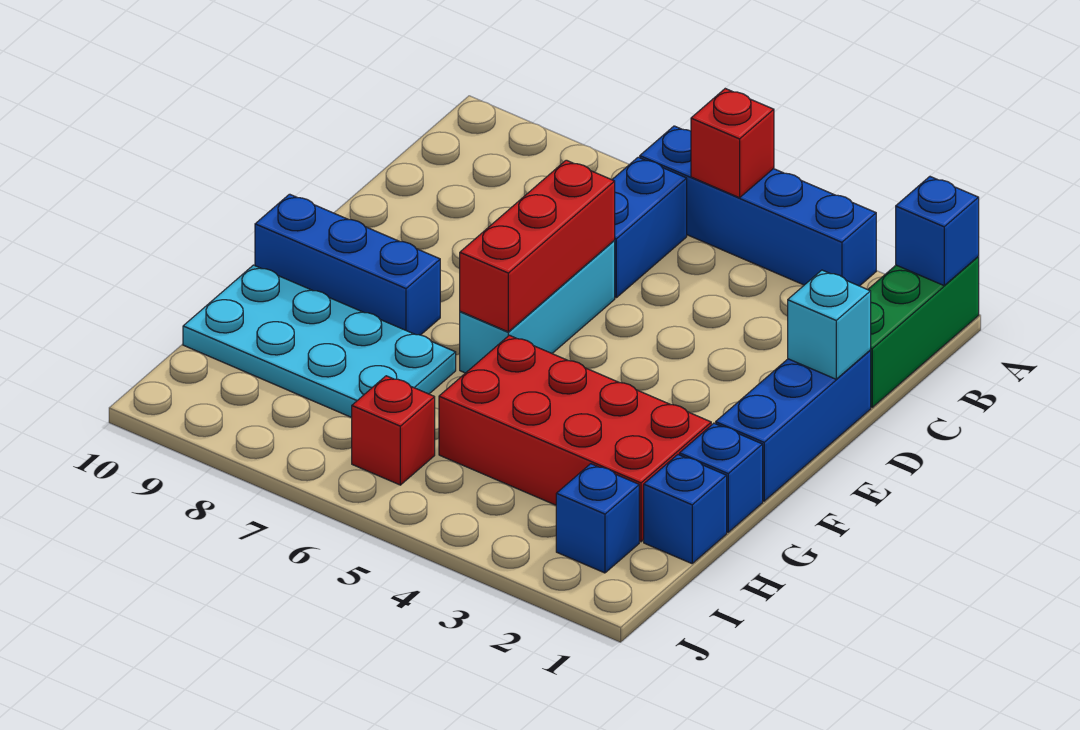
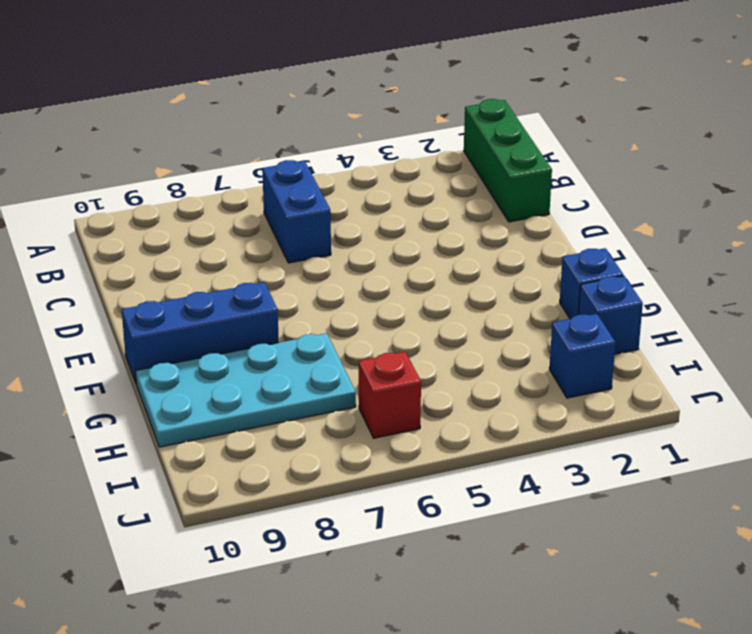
none -> blue brick A3:A6 level 1
none -> blue brick D1:F1 level 1
none -> cyan brick D6:F6 level 1

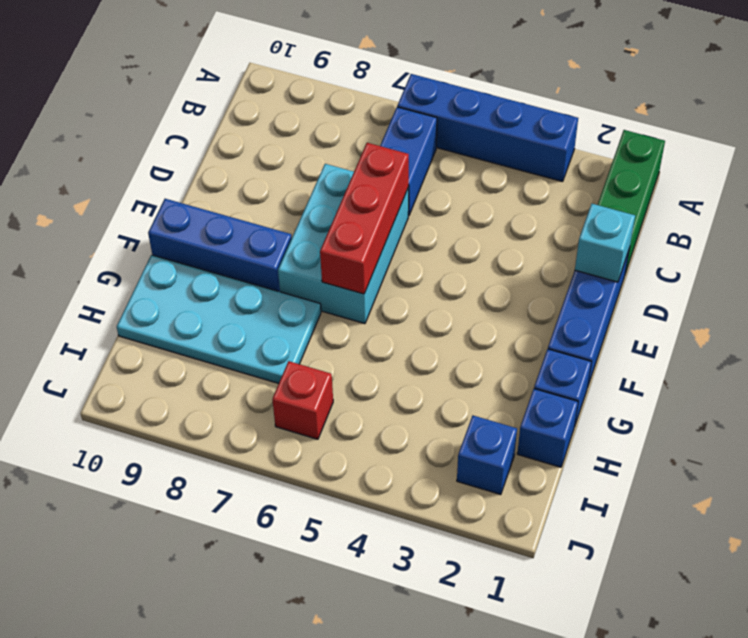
cyan brick D6:F7 level 1 -> cyan brick D6:F6 level 1
none -> red brick G2:H5 level 1
none -> blue brick A1 level 2
none -> red brick A5 level 2

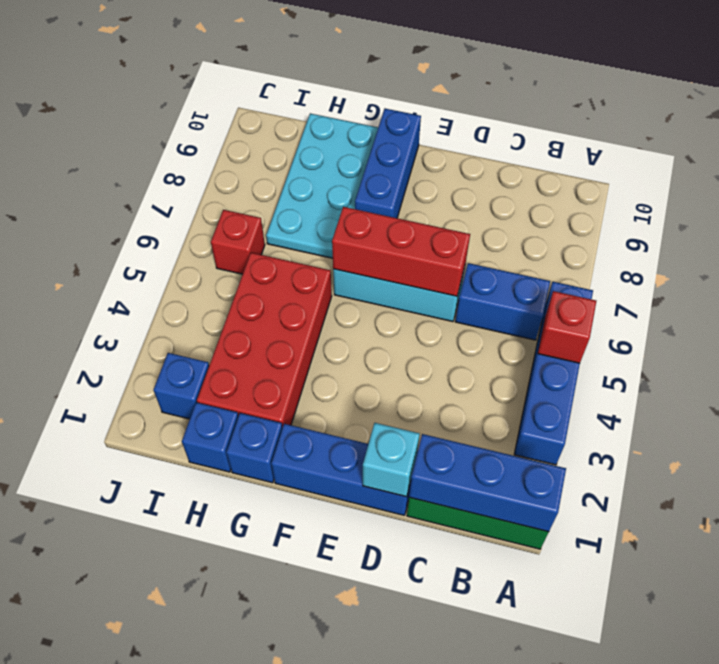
blue brick A1:C1 level 2 -> blue brick A1 level 2

